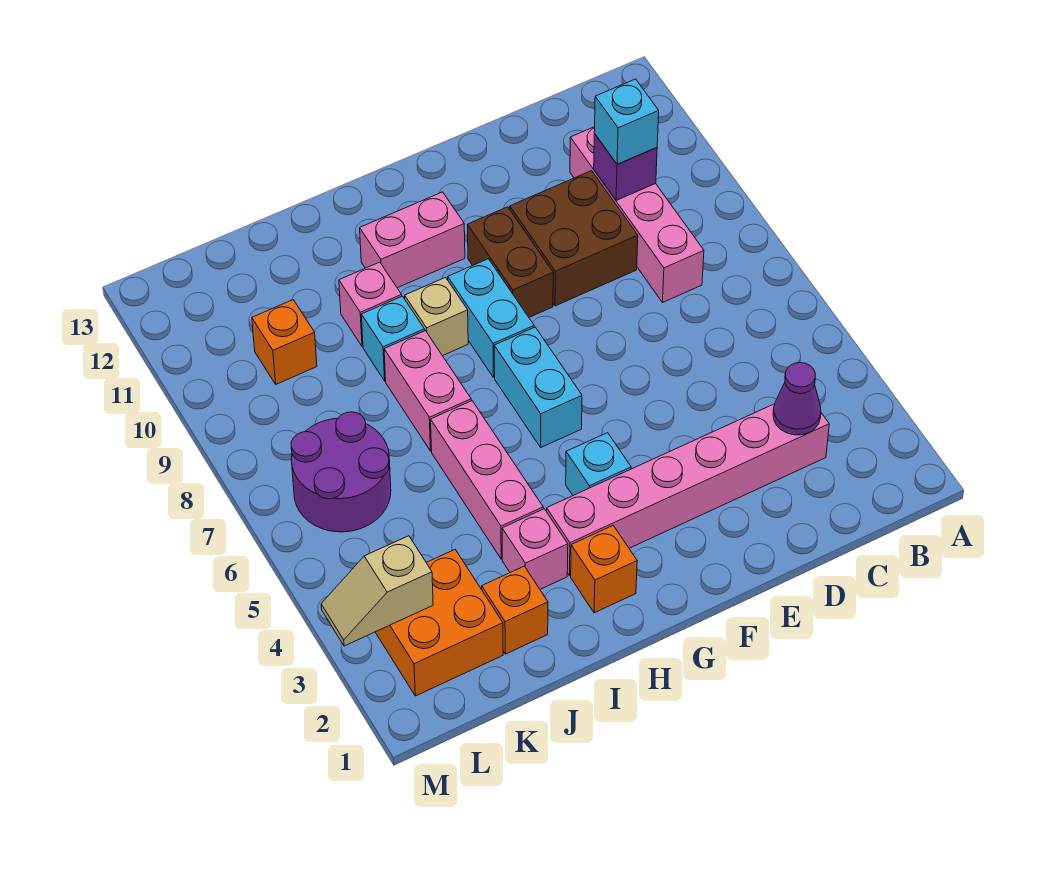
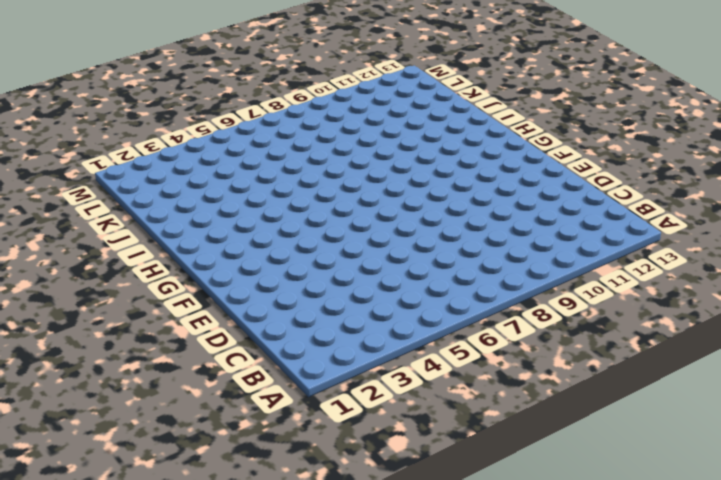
none -> pink brick C3:H3 level 1
none -> pink brick C8:C11 level 1
none -> brown brick D9:E10 level 1

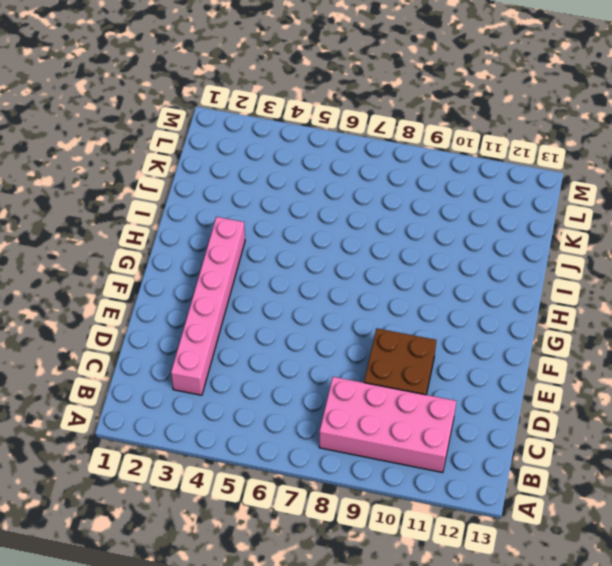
pink brick B8:C11 level 1 -> pink brick C8:C11 level 1
none -> brown brick F9:F10 level 1
none -> cyan brick G4 level 1
none -> cyan brick G6:G7 level 1

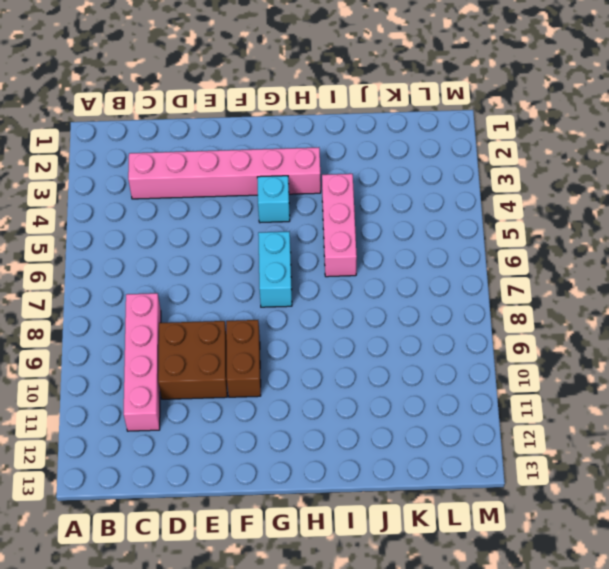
none -> cyan brick G8:G9 level 1
none -> pink brick G11:H11 level 1
none -> orange brick H2 level 1

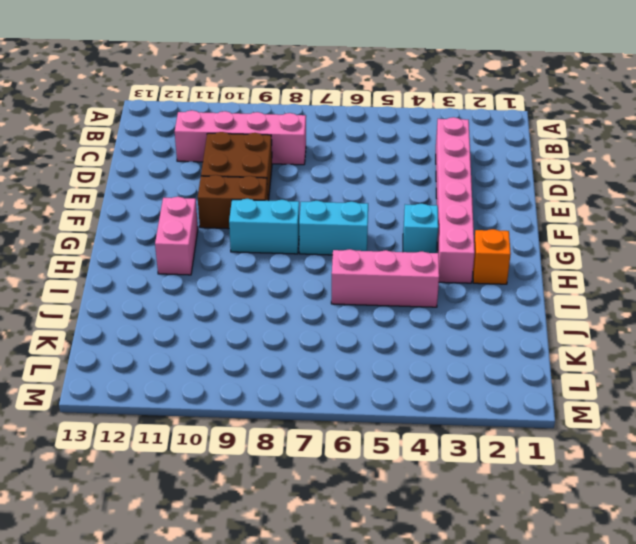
none -> tan brick H9 level 1
none -> pink brick I3 level 1
none -> pink brick I7:I8 level 1

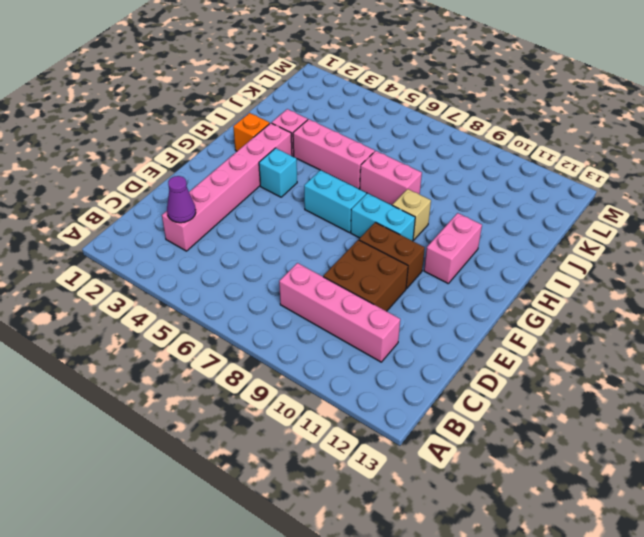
none -> cyan brick I9 level 1
none -> pink brick I10 level 1
none -> orange brick J2 level 1

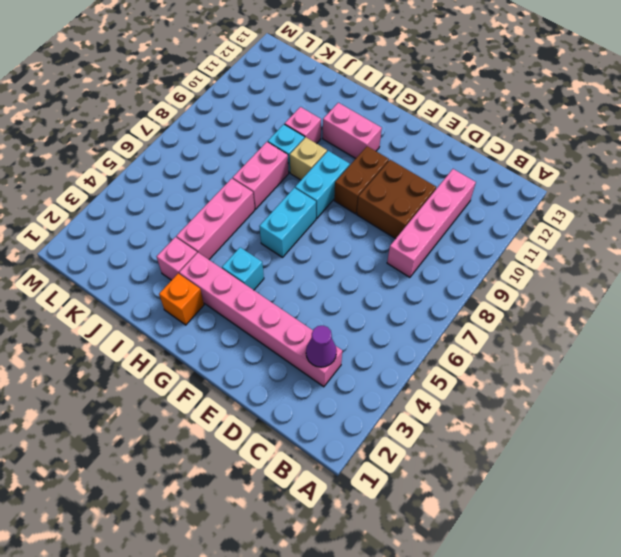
none -> orange brick J2 level 1
none -> orange brick K2:L3 level 1
none -> purple round brick K6:L7 level 1

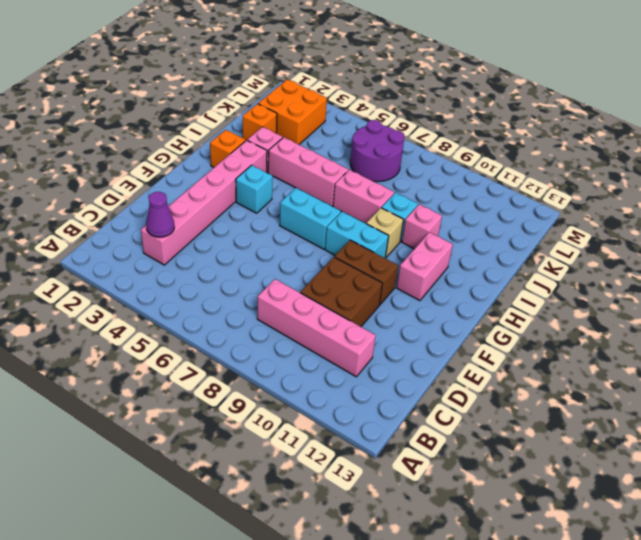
none -> orange brick K10 level 1
none -> purple brick C10 level 2
none -> tan slope L3:M3 level 2 top L

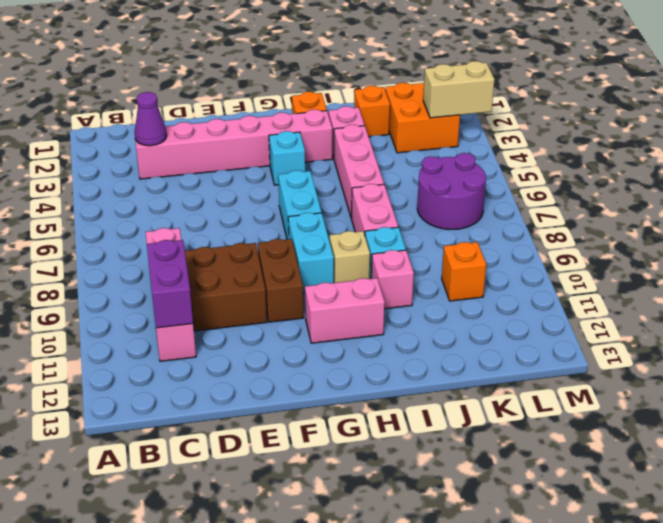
purple brick C10:C11 level 2 -> purple brick C10 level 2
tan brick L3:M3 level 2 -> tan slope L3:M3 level 2 top L
none -> cyan brick C10 level 3

